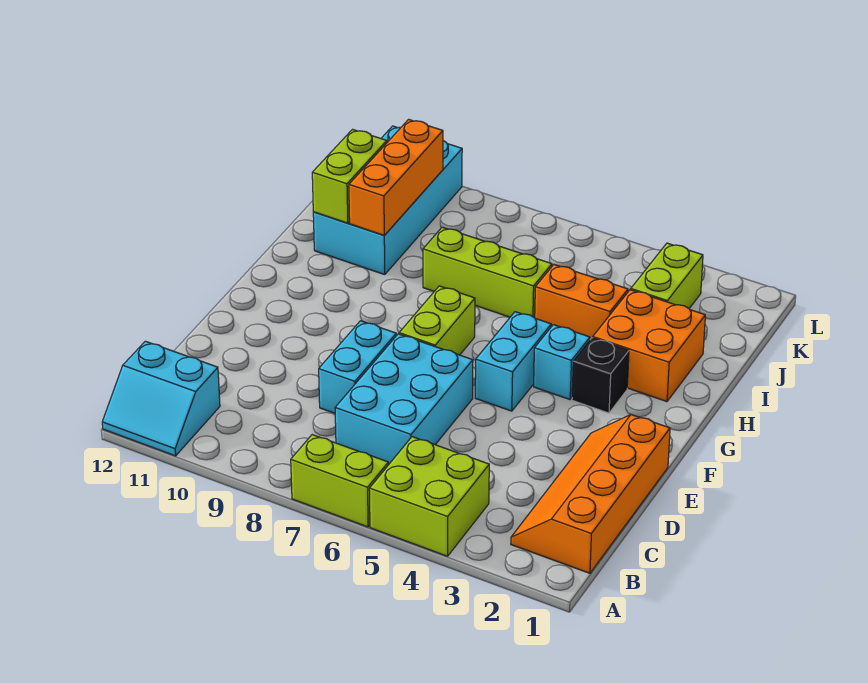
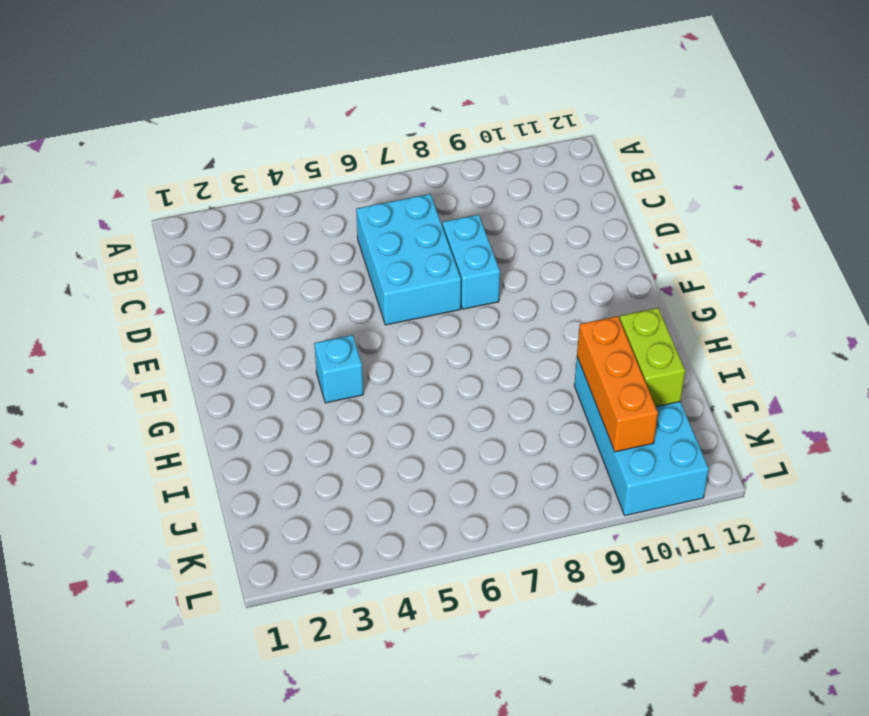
none -> lime brick A4:B5 level 1
none -> lime brick A6:A7 level 1
none -> cyan slope A11:B12 level 1 top B

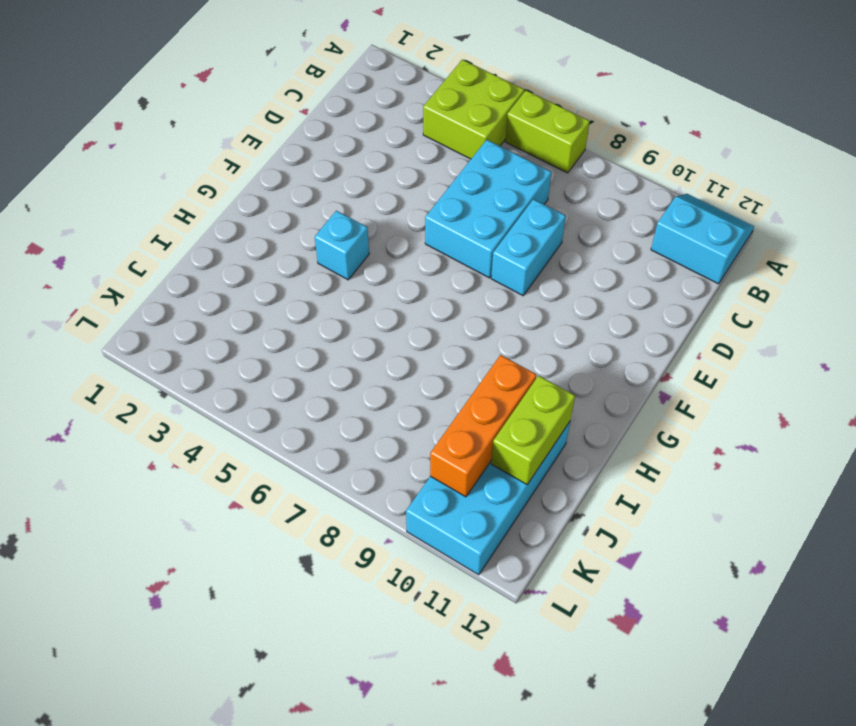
none -> orange slope B1:E2 level 1 top 1
none -> cyan brick F5:G5 level 1
none -> lime brick F7:G7 level 1

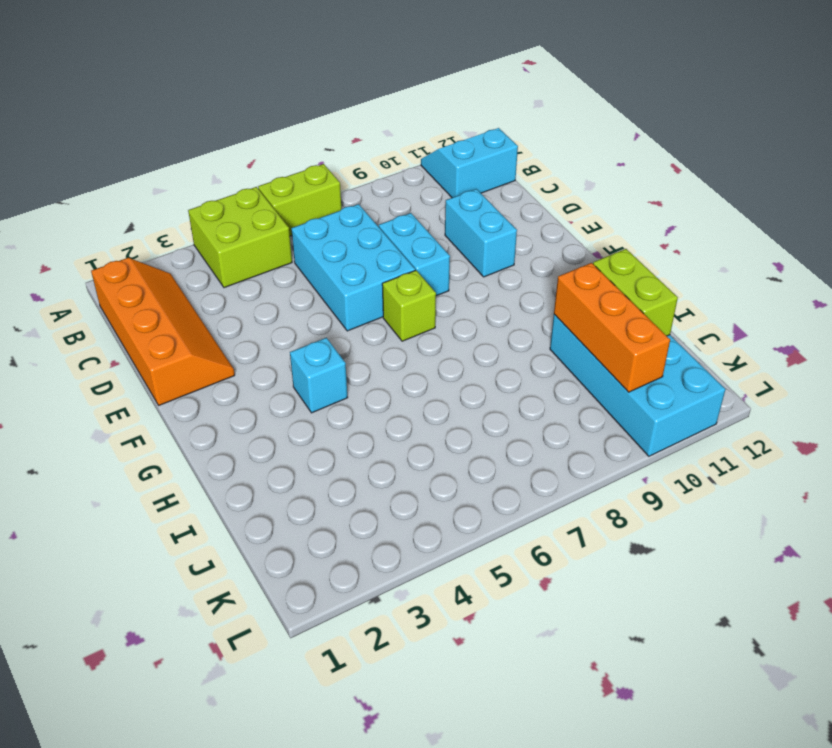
cyan brick D10:E10 level 1 -> cyan brick F5:G5 level 1
lime brick F7 level 1 -> lime brick F7:G7 level 1
none -> black brick G3 level 1
none -> orange brick H2:I3 level 1
none -> orange brick I4:I5 level 1

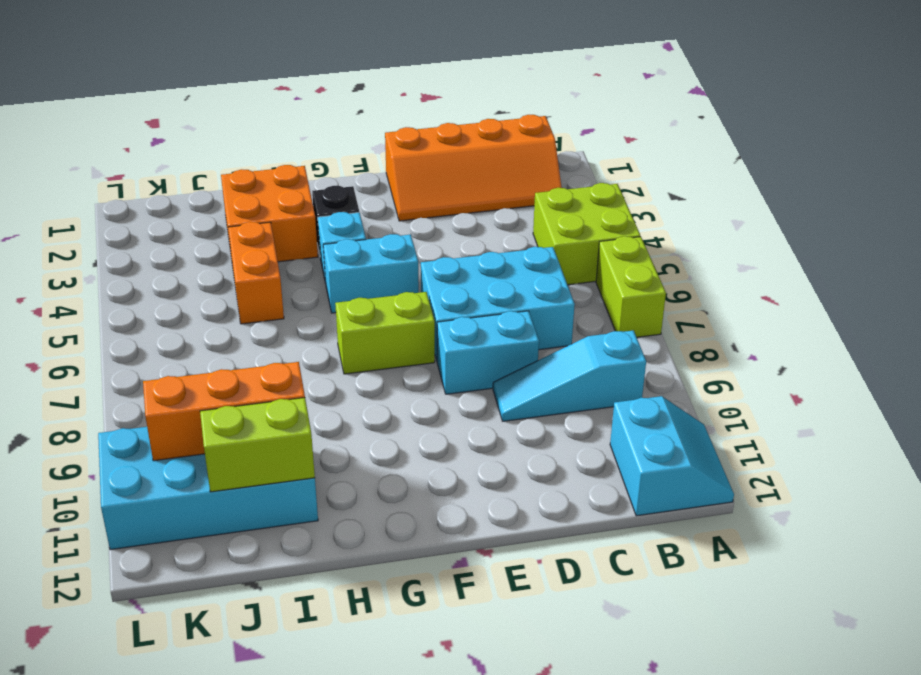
cyan slope B9:D9 level 1 top B -> none
none -> lime brick I6:I8 level 1
none -> lime brick J3:K3 level 1

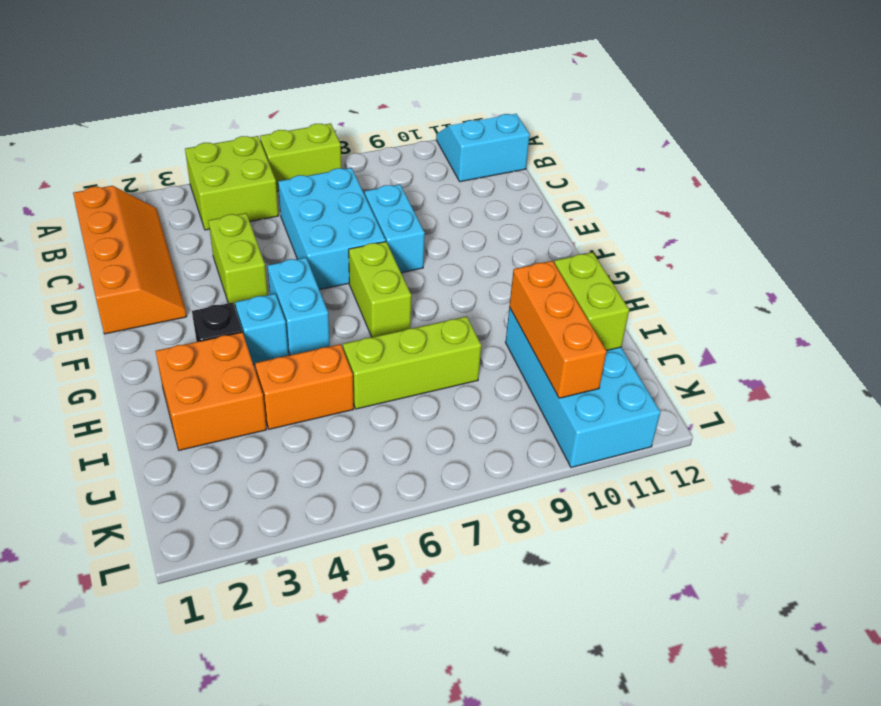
lime brick D4:E4 level 1 -> lime brick J3:K3 level 1

